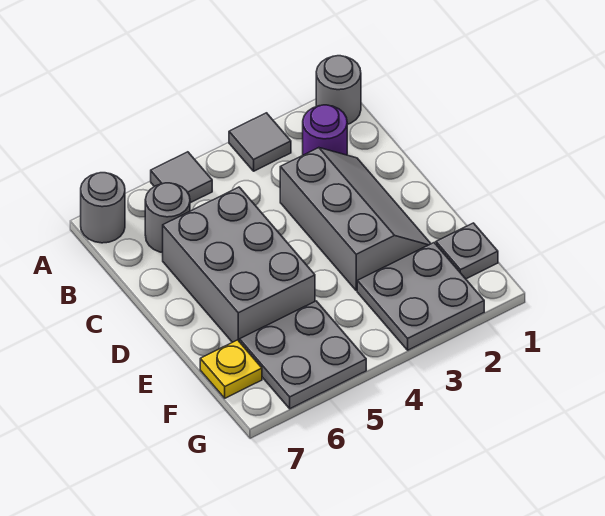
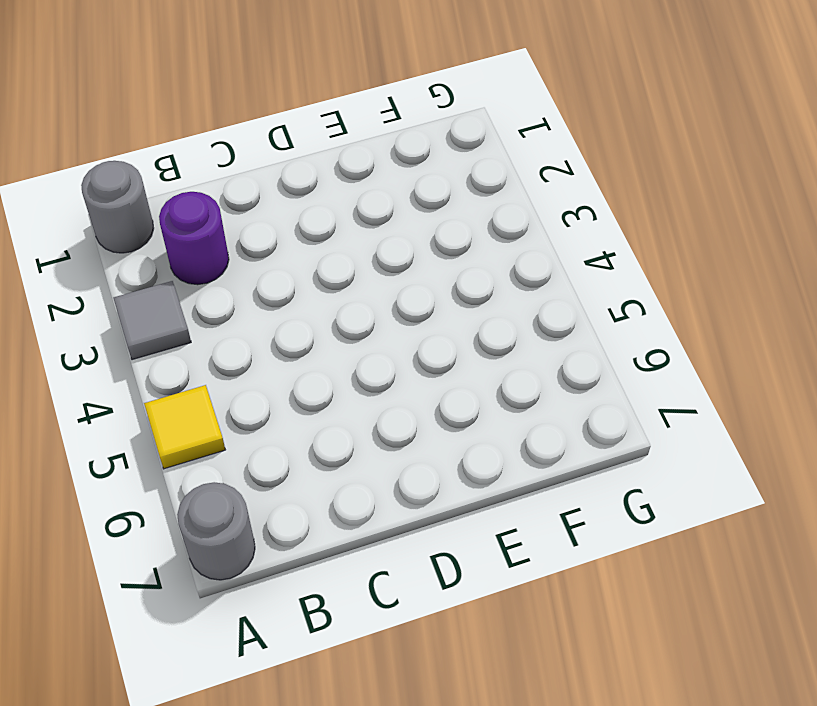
yellow tile A5 level 1 -> grey tile A5 level 1
none -> grey round brick B6 level 1
none -> grey slope C2:E3 level 1 top 3
none -> grey brick C5:E6 level 1

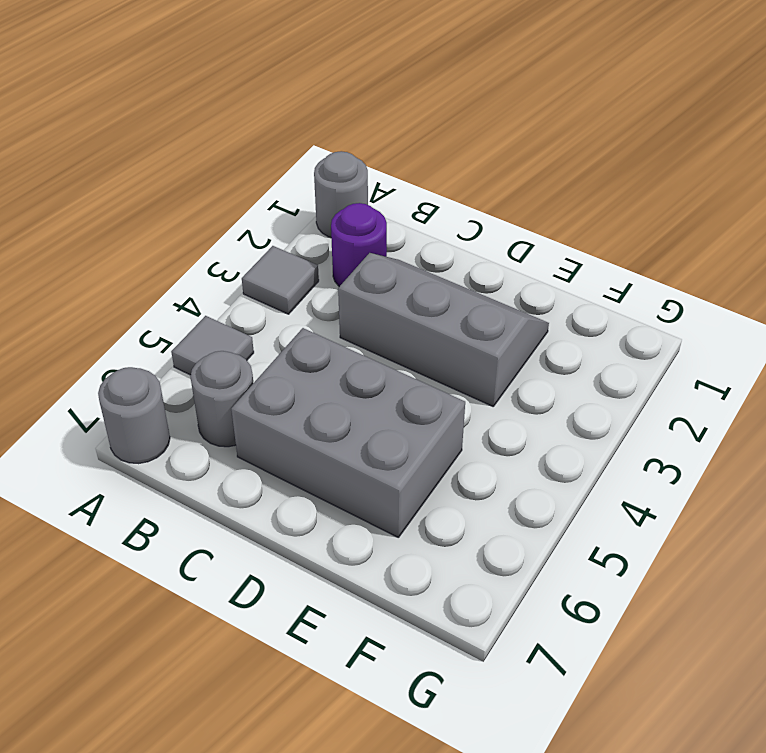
none -> grey plate F1 level 1
none -> grey plate F2:G3 level 1
none -> grey plate F5:G6 level 1

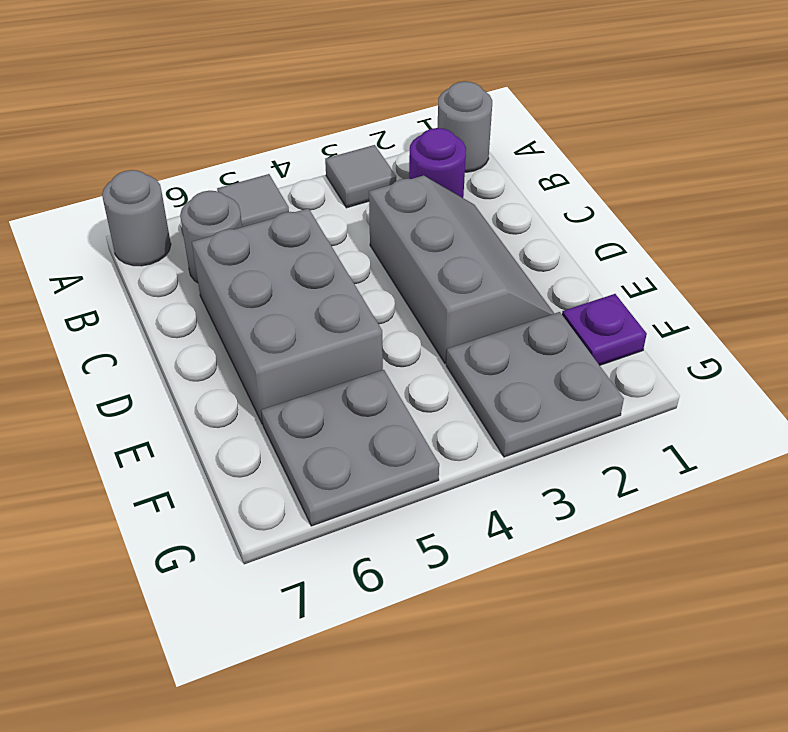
purple plate F1 level 1 -> grey plate F1 level 1
none -> yellow plate F7 level 1

